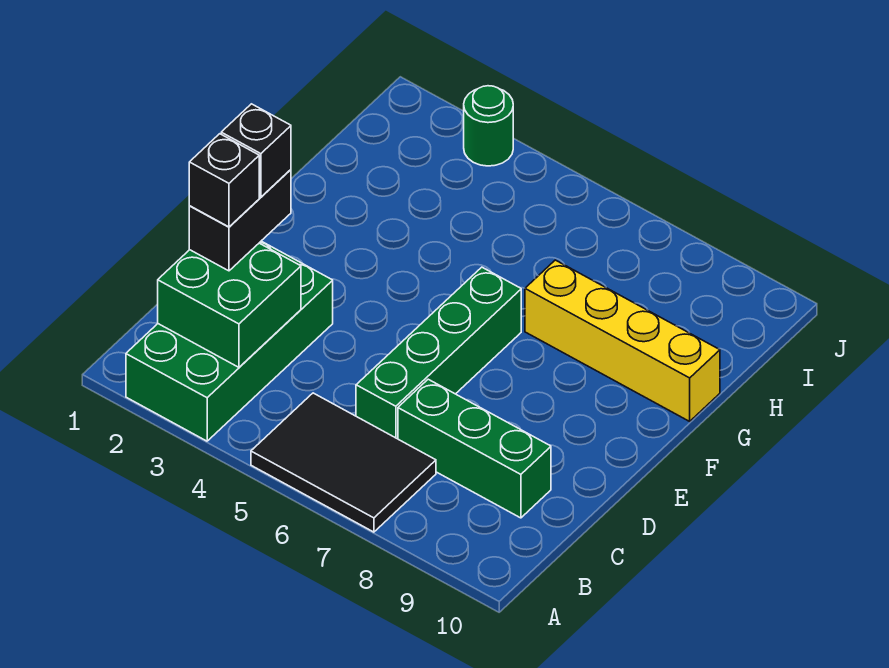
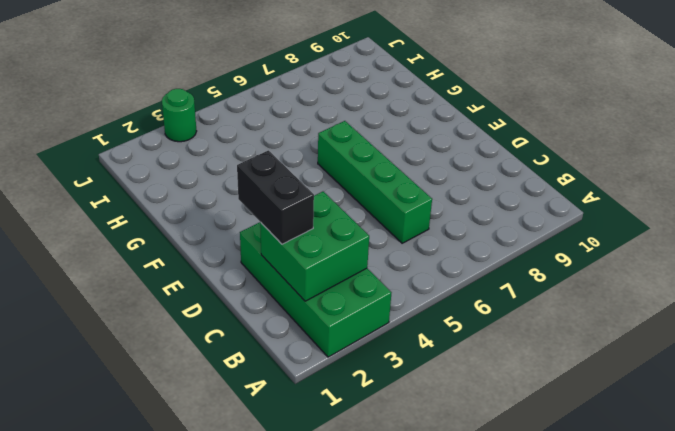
none -> black tile A5:B7 level 1
none -> green brick C7:C9 level 1

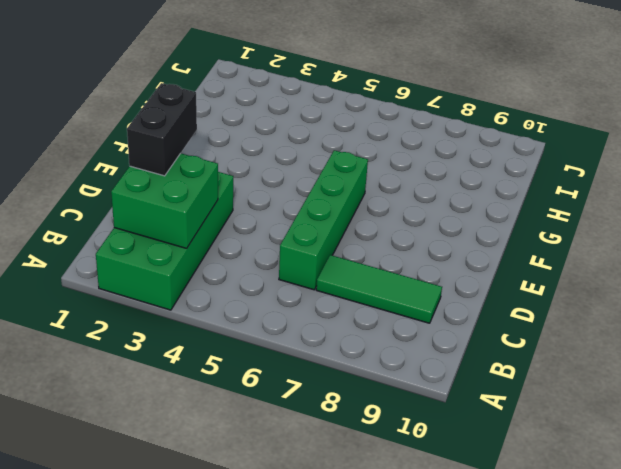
green tile C7:C9 level 1 -> green brick C7:C9 level 1
none -> black tile A5:B7 level 1
none -> yellow brick G7:G10 level 1

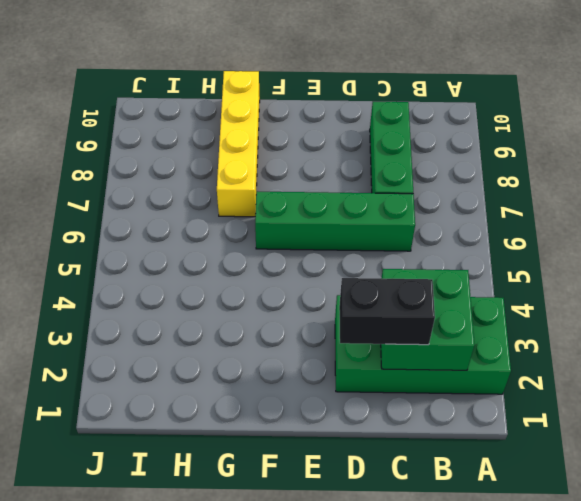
none -> black tile A5:B7 level 1
none -> green round brick J3 level 1

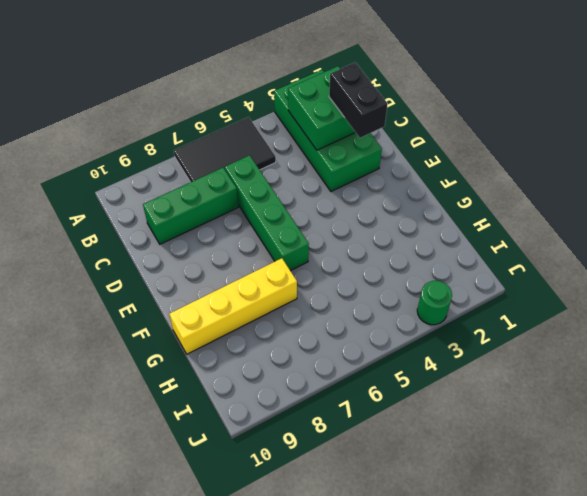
none -> black brick C2 level 4
none -> black brick D2 level 4

